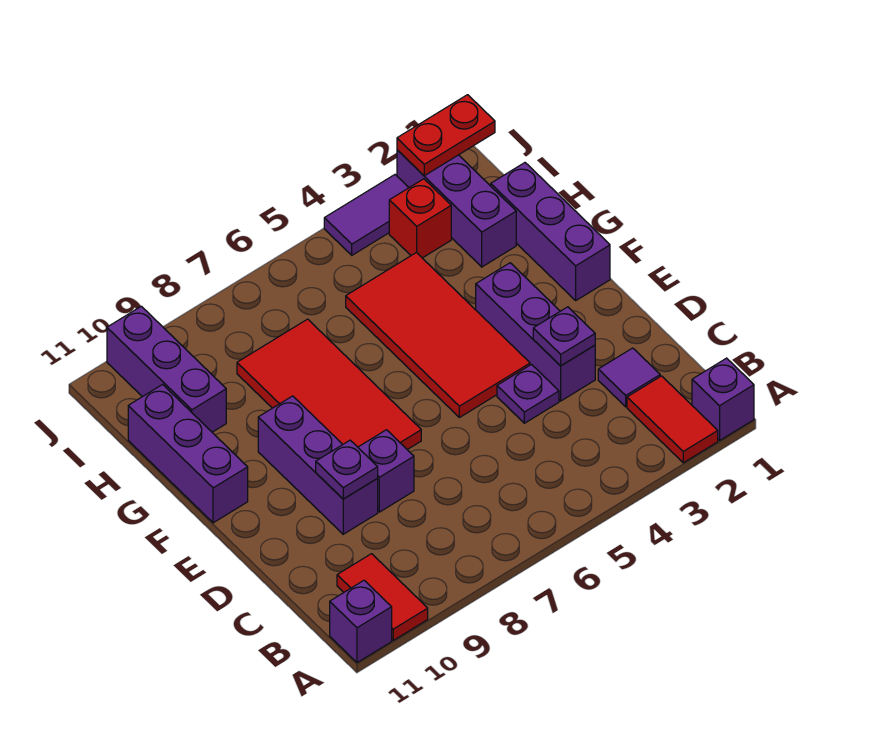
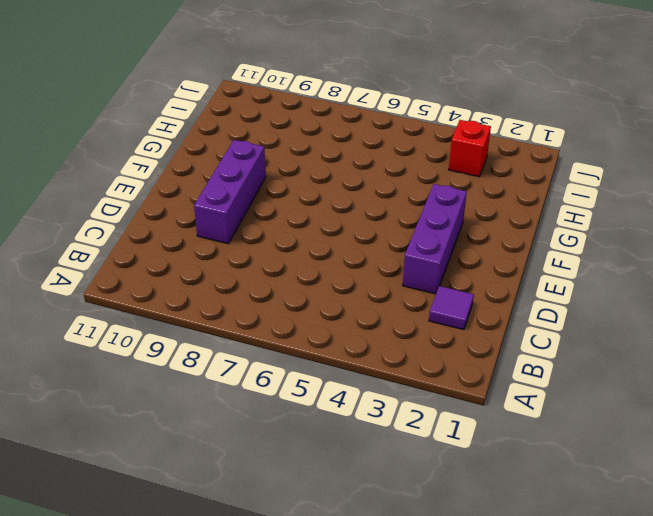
none -> purple brick A1 level 1
none -> red tile A2:B2 level 1
none -> red tile A10:B10 level 1

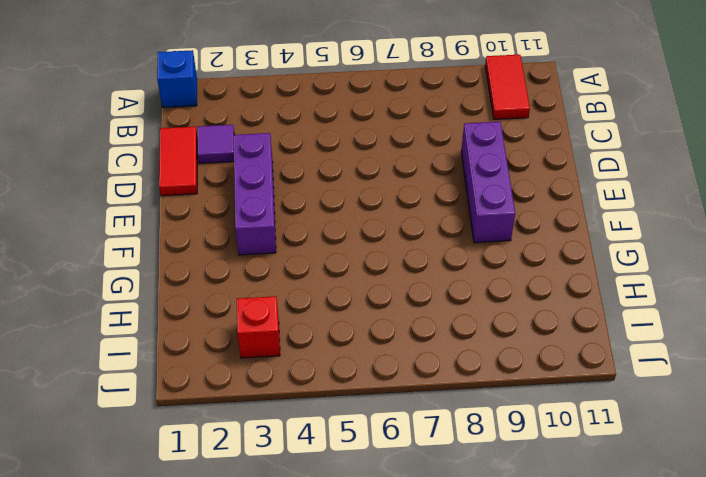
blue brick A1 level 1 -> purple brick A1 level 1
red tile C1:D1 level 1 -> red tile A2:B2 level 1
none -> purple brick A11 level 1
none -> purple plate D4 level 1
none -> purple brick D8 level 1

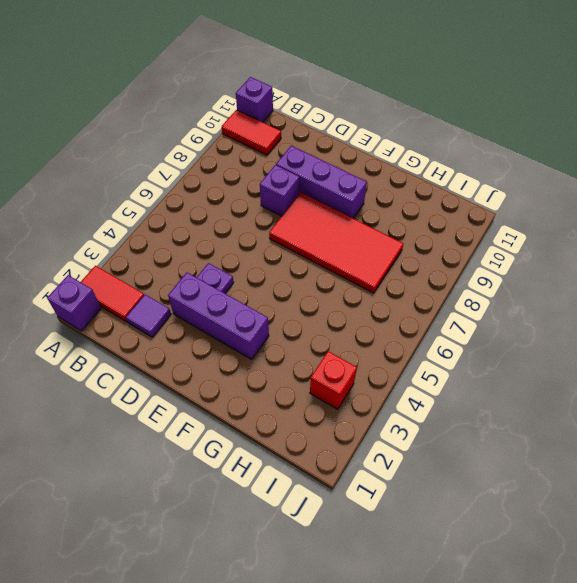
none -> red tile E4:H5 level 1
none -> purple brick F1:H1 level 1
none -> purple brick F11:H11 level 1

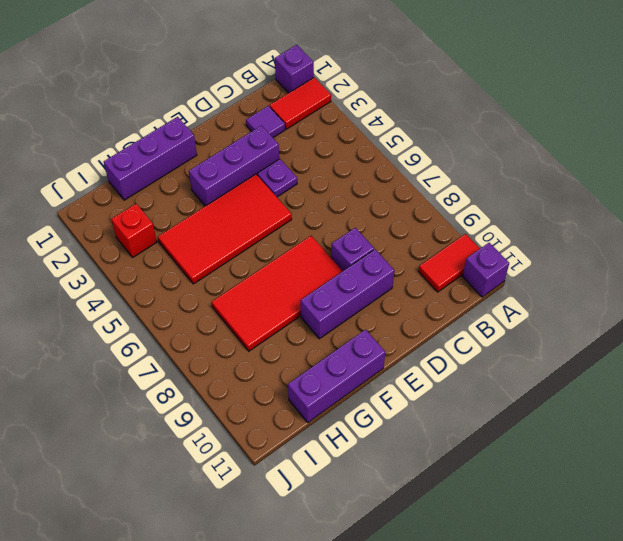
none -> purple brick H2:J2 level 1
none -> purple brick H10:J10 level 1
none -> purple tile J3:J4 level 1

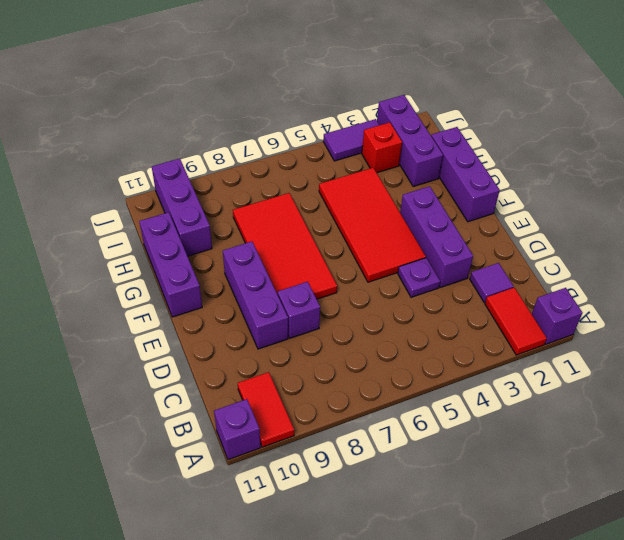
none -> purple plate D3 level 2
none -> purple plate D9 level 2
none -> red plate J1:J2 level 2

